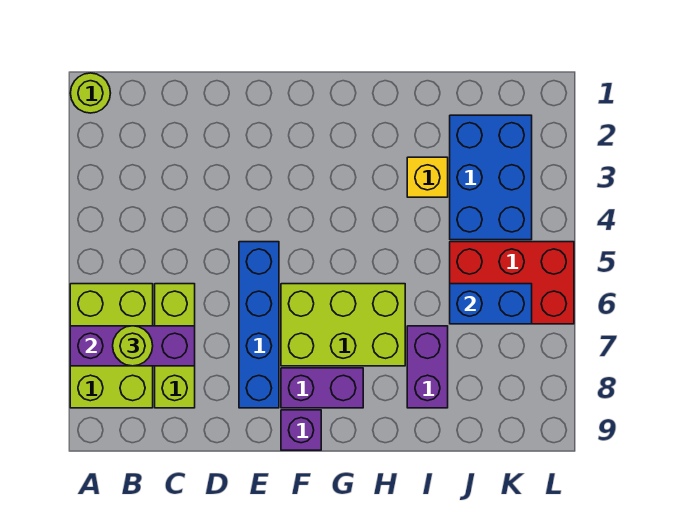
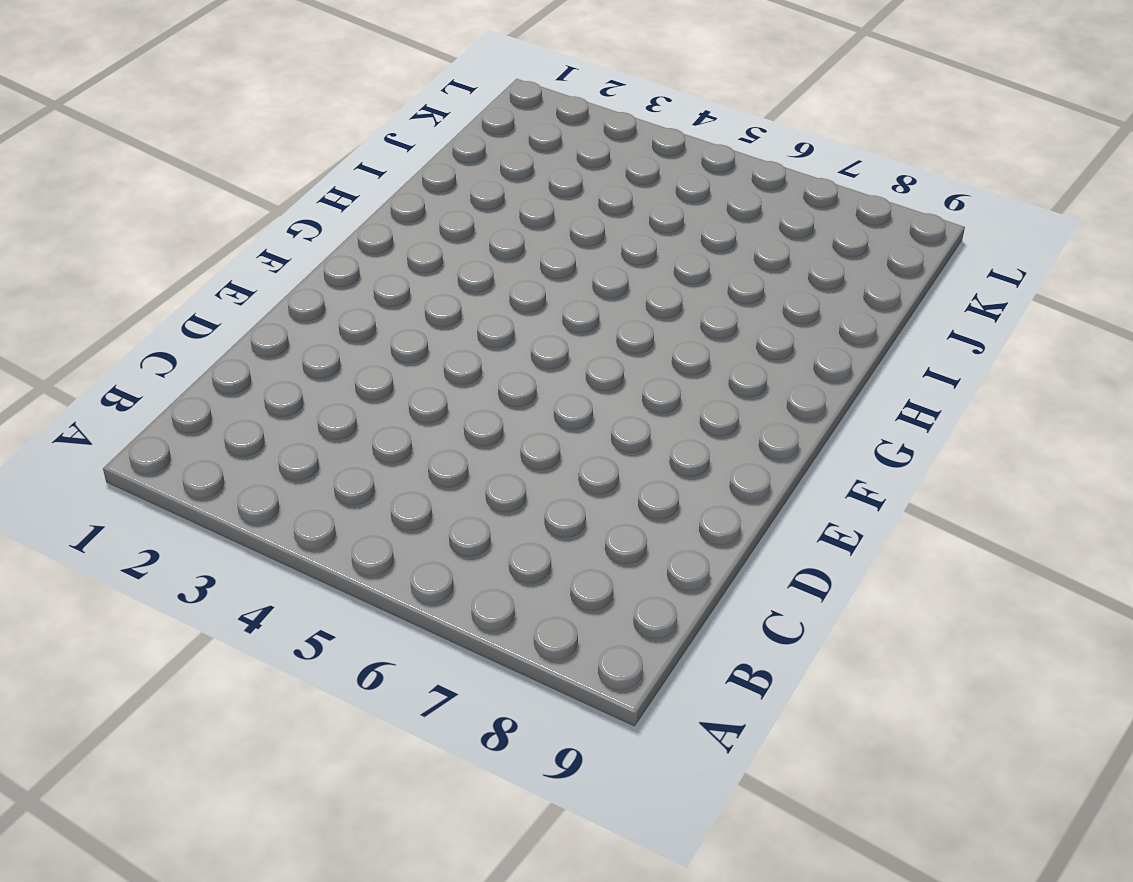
none -> lime round brick A1 level 1
none -> lime brick A6:B8 level 1
none -> lime brick C6:C8 level 1

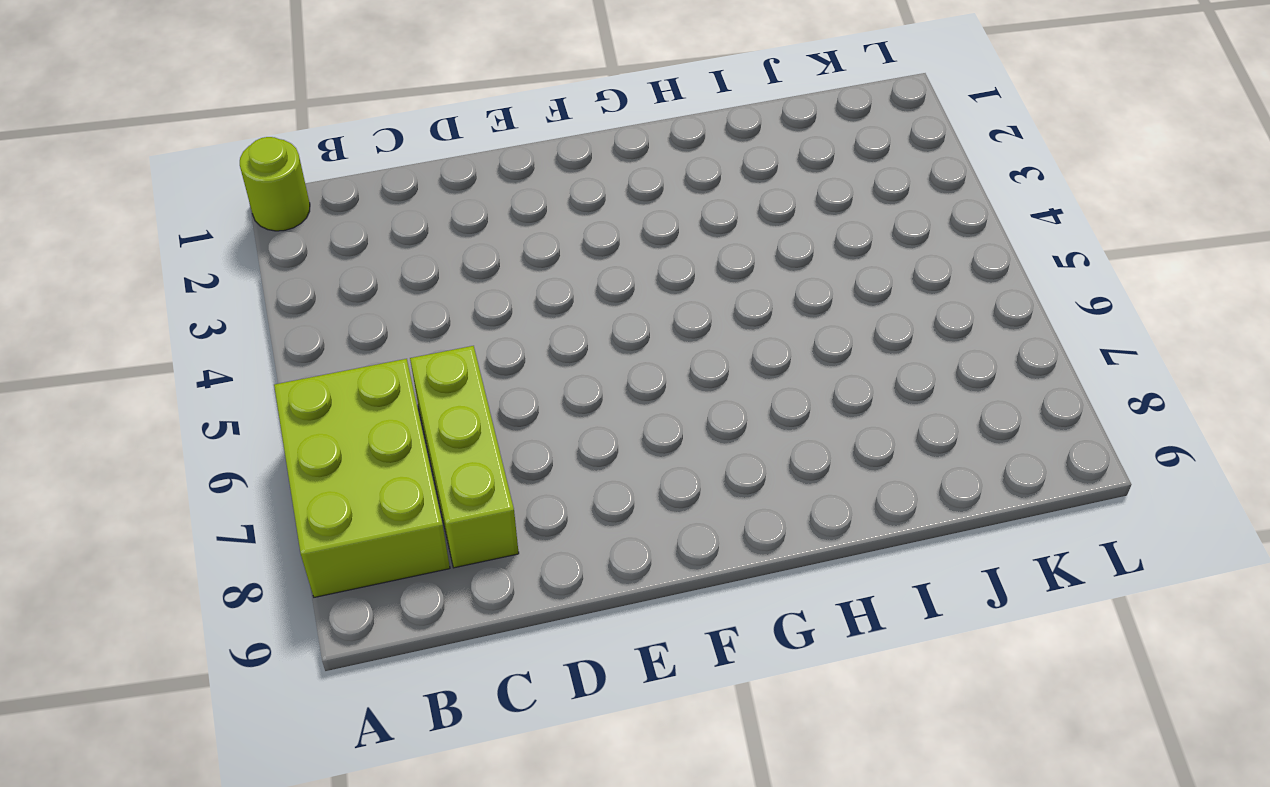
none -> blue brick E5:E8 level 1
none -> lime brick F6:H7 level 1
none -> purple brick F8:G8 level 1

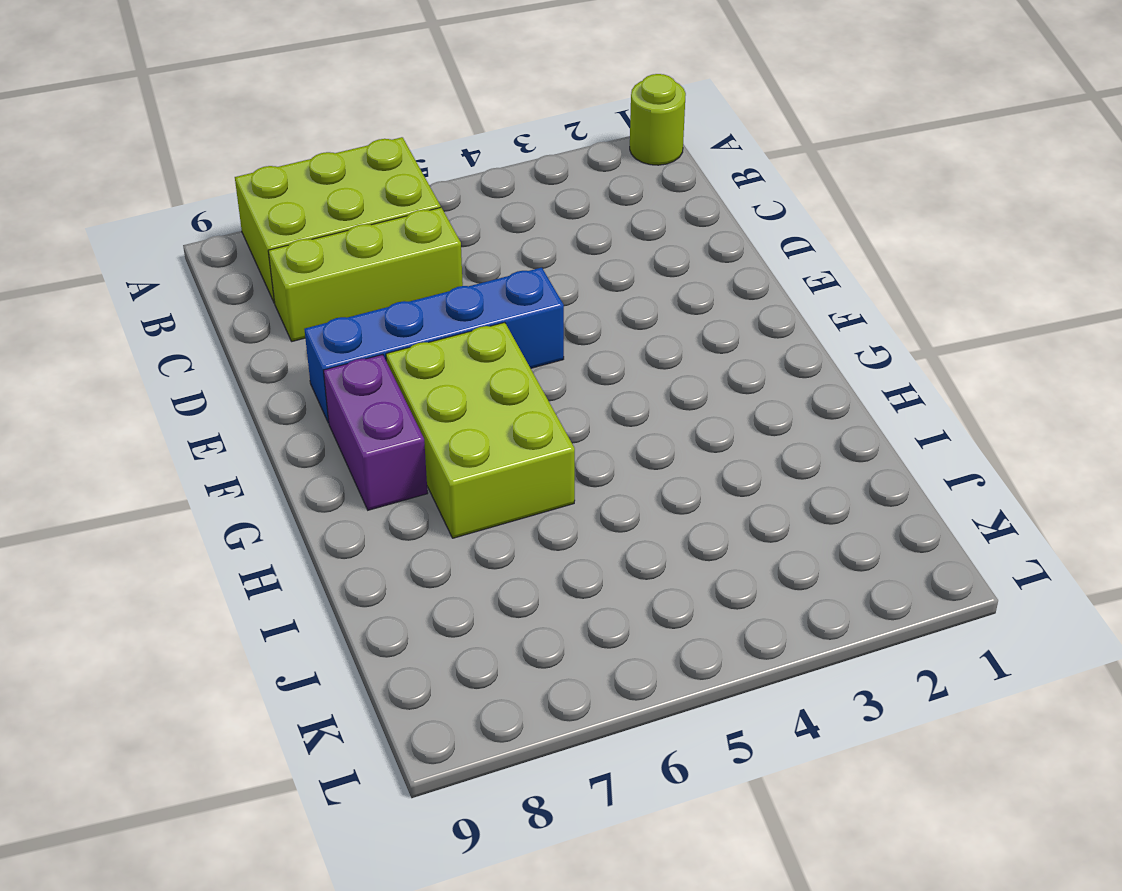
none -> purple brick F9 level 1
none -> yellow brick I3 level 1
none -> purple brick I7:I8 level 1

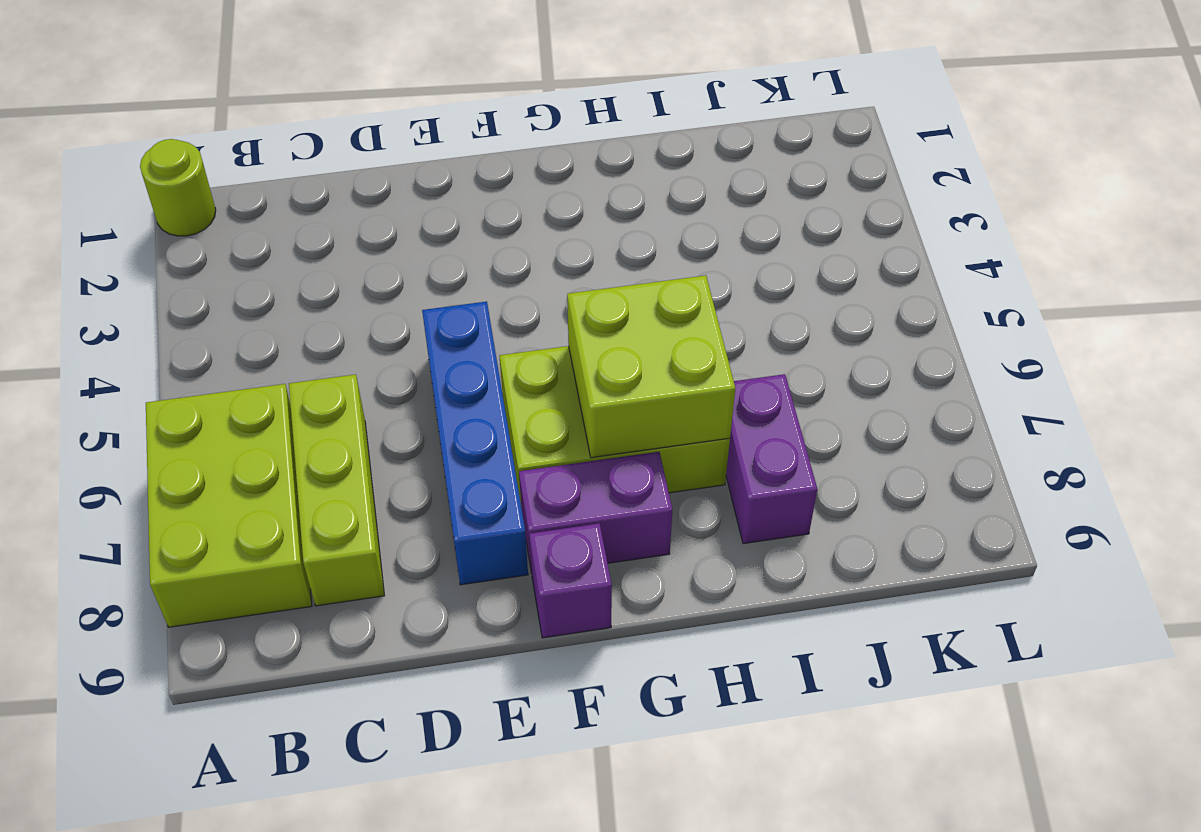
lime brick G6:H7 level 2 -> none
none -> yellow brick I3 level 1
none -> blue brick J2:K4 level 1
none -> red brick J5:L6 level 1

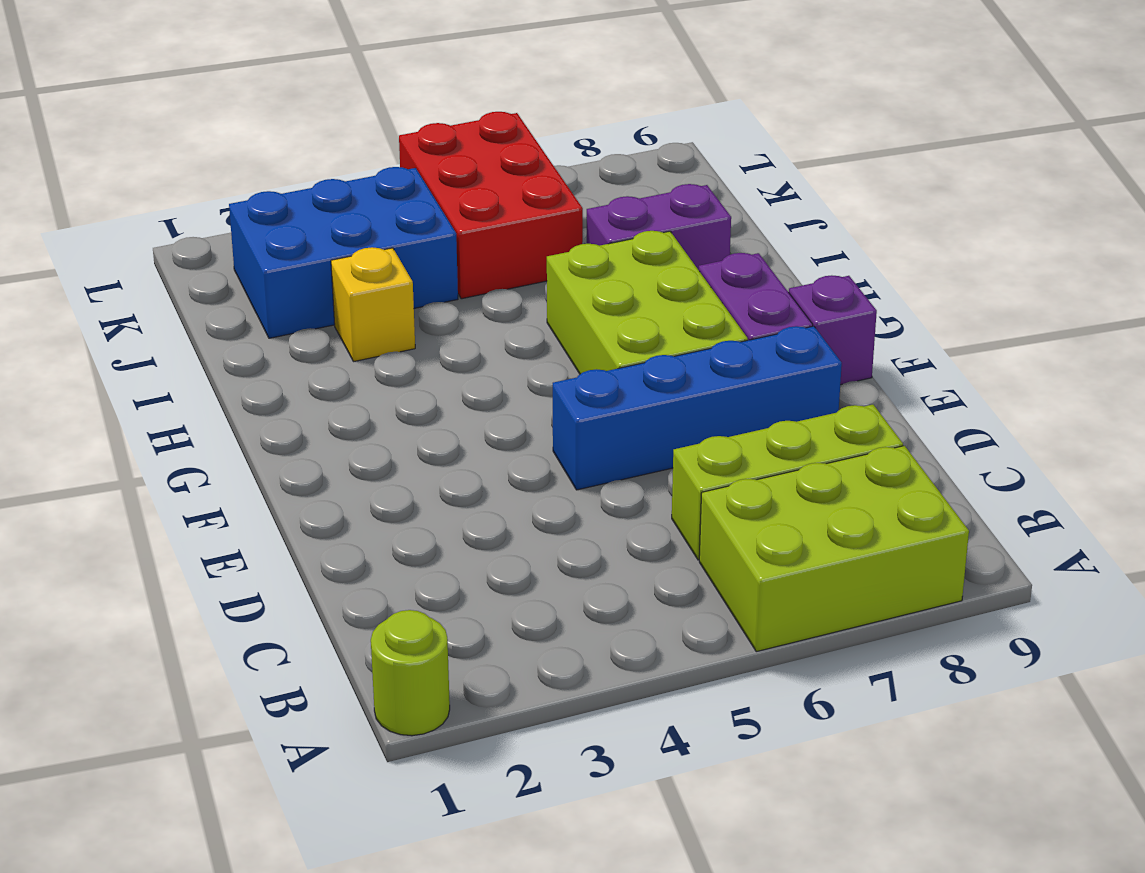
none -> purple brick A7:C7 level 2
none -> blue brick J6:K6 level 2
none -> lime round brick B7 level 3

